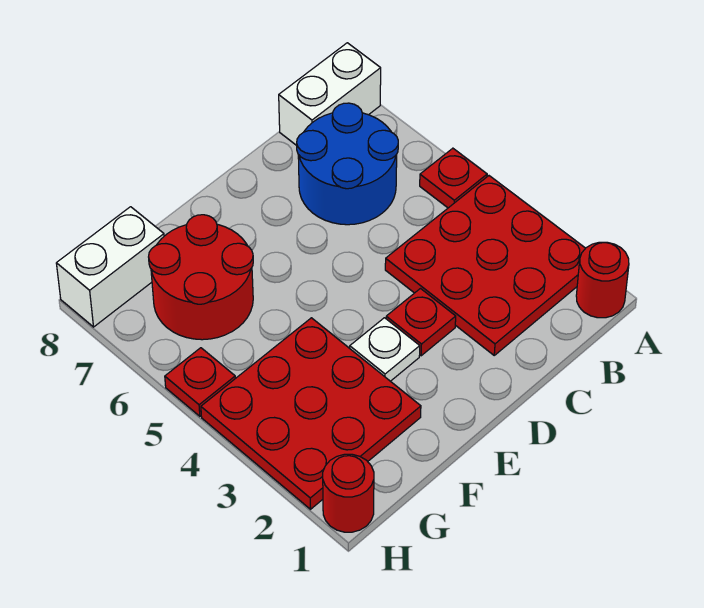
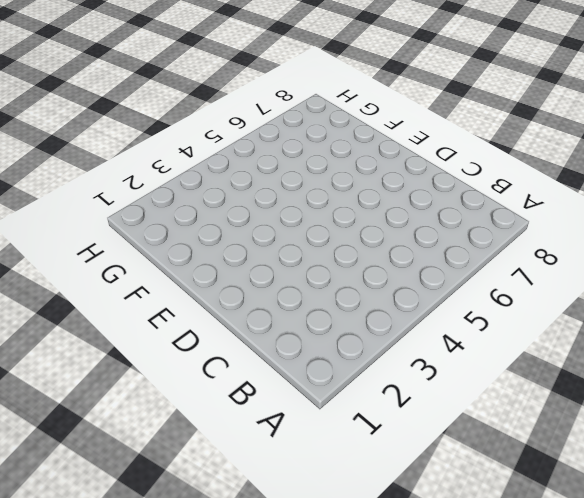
none -> red round brick A1 level 1
none -> red plate A2:C4 level 1
none -> red plate A5 level 1

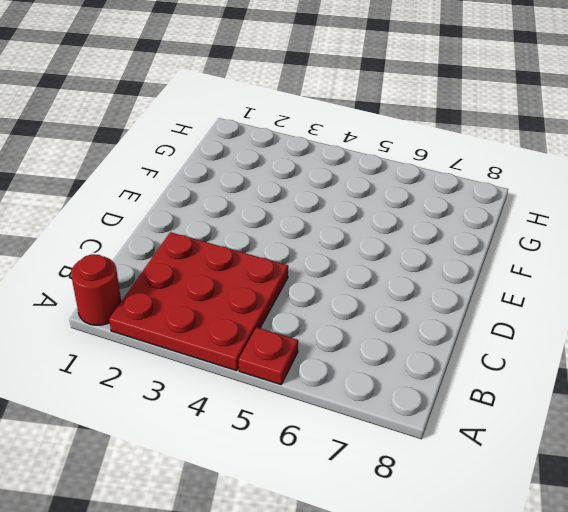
none -> white brick A8:B8 level 1
none -> blue round brick B6:C7 level 1
none -> red plate D3 level 1

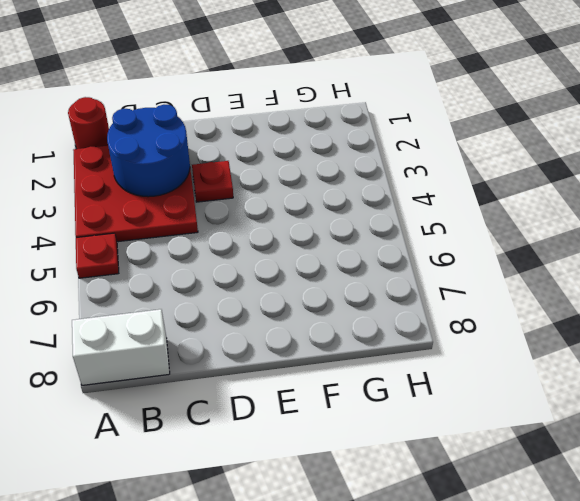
blue round brick B2:C3 level 2 -> blue round brick B6:C7 level 1
none -> white plate E3 level 1
none -> red plate F2:H4 level 1
none -> red round brick F6:G7 level 1

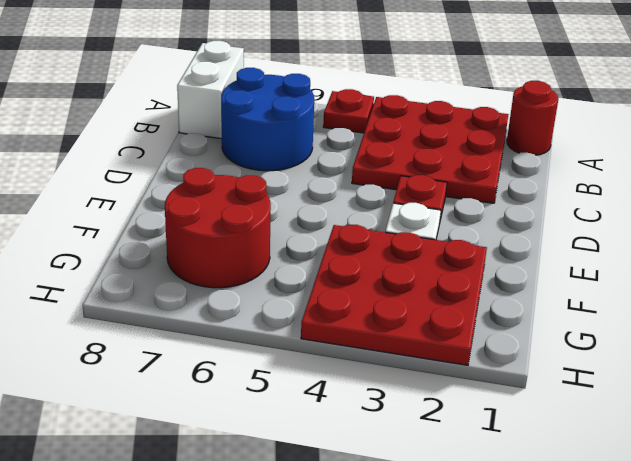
none -> white brick G8:H8 level 1
none -> red round brick H1 level 1
none -> red plate H5 level 1

